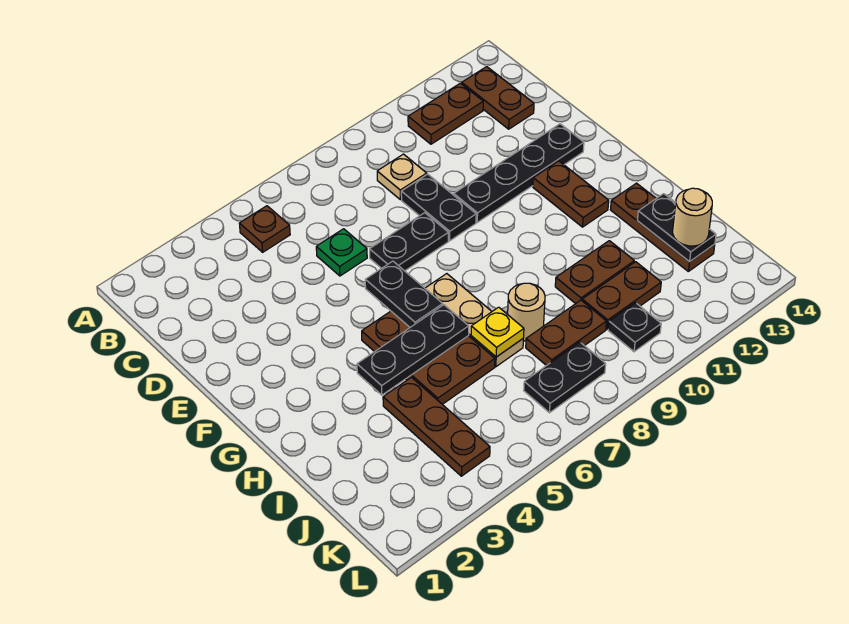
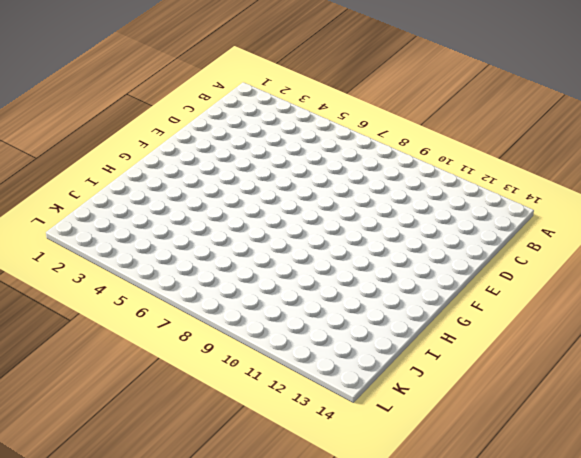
none -> brown plate B5 level 1
none -> brown plate B11:B12 level 1
none -> brown plate B13:C13 level 1

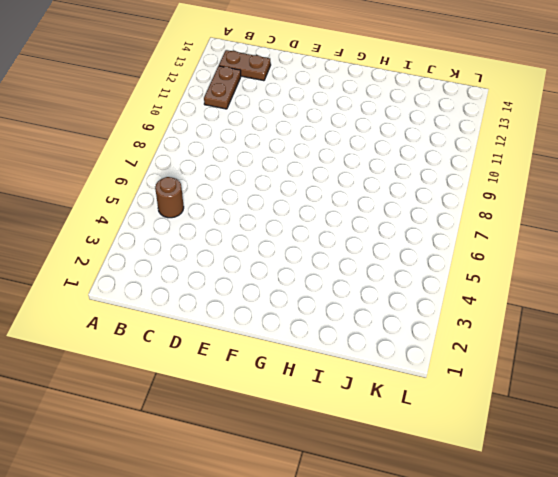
brown round brick B5 level 1 -> brown plate B5 level 1
none -> tan plate C9 level 1
none -> green plate D6 level 1
none -> black plate D9:E9 level 1

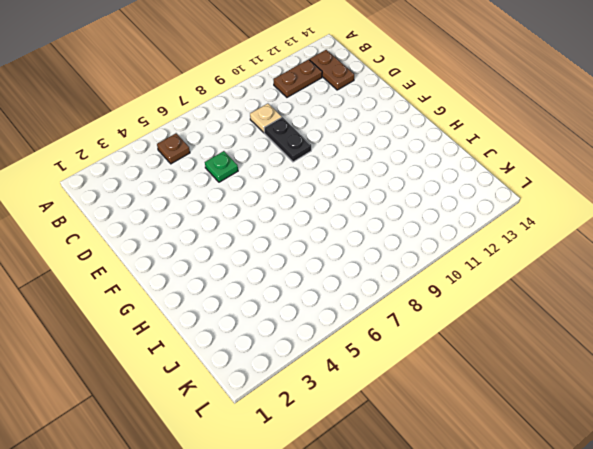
none -> black plate E7:E8 level 1
none -> black plate E10:E13 level 1
none -> brown plate F12:G12 level 1

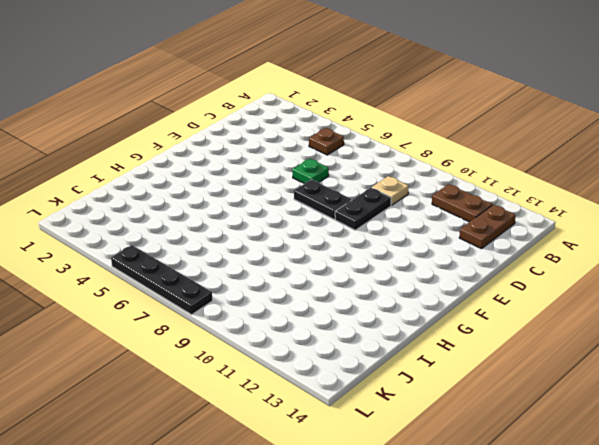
black plate L5:L8 level 1 -> black plate E10:E13 level 1
none -> brown plate F12:G12 level 1
none -> brown plate G5:I6 level 1
none -> tan plate G7:I7 level 1

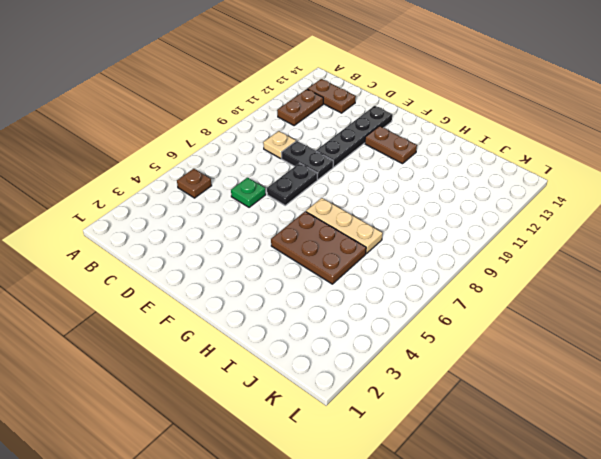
none -> brown plate H13:J13 level 1
none -> brown plate I4:K4 level 1
none -> tan round brick I8 level 1

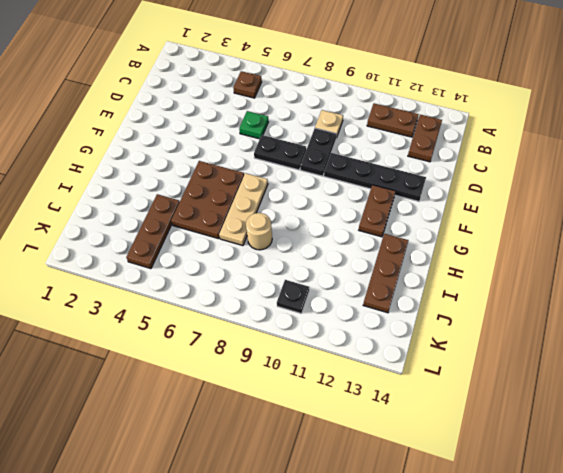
none -> brown plate I10:I11 level 1
none -> brown plate J8:J9 level 1
none -> brown plate J10:J11 level 1

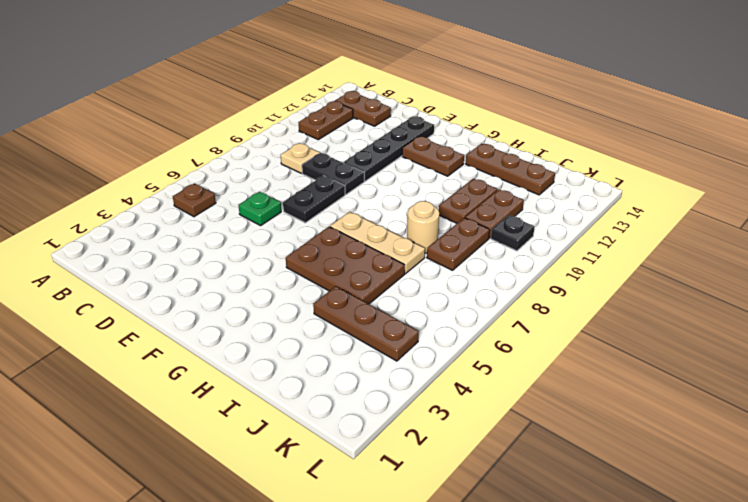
none -> black plate K7:K8 level 1
none -> black plate F6:G6 level 2
none -> black plate H4:H6 level 2

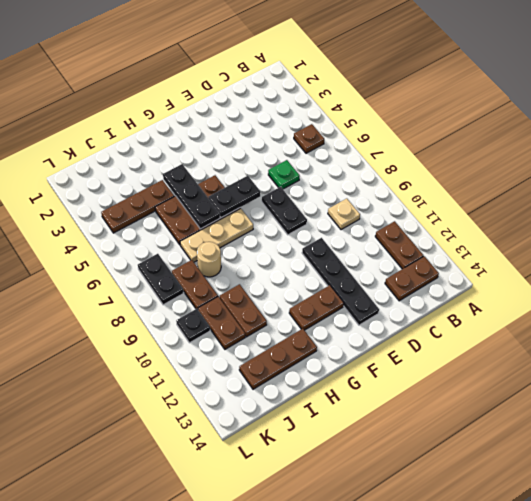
none -> black plate D9:E9 level 1
none -> yellow plate I7 level 2
none -> black plate I13:J13 level 2

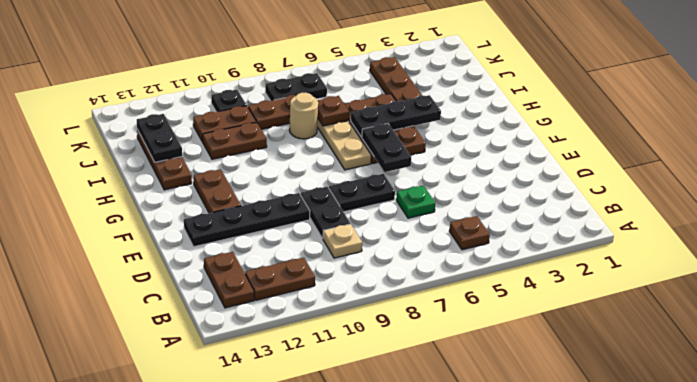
brown plate I7 level 2 -> yellow plate I7 level 2
none -> tan round brick J13 level 3

